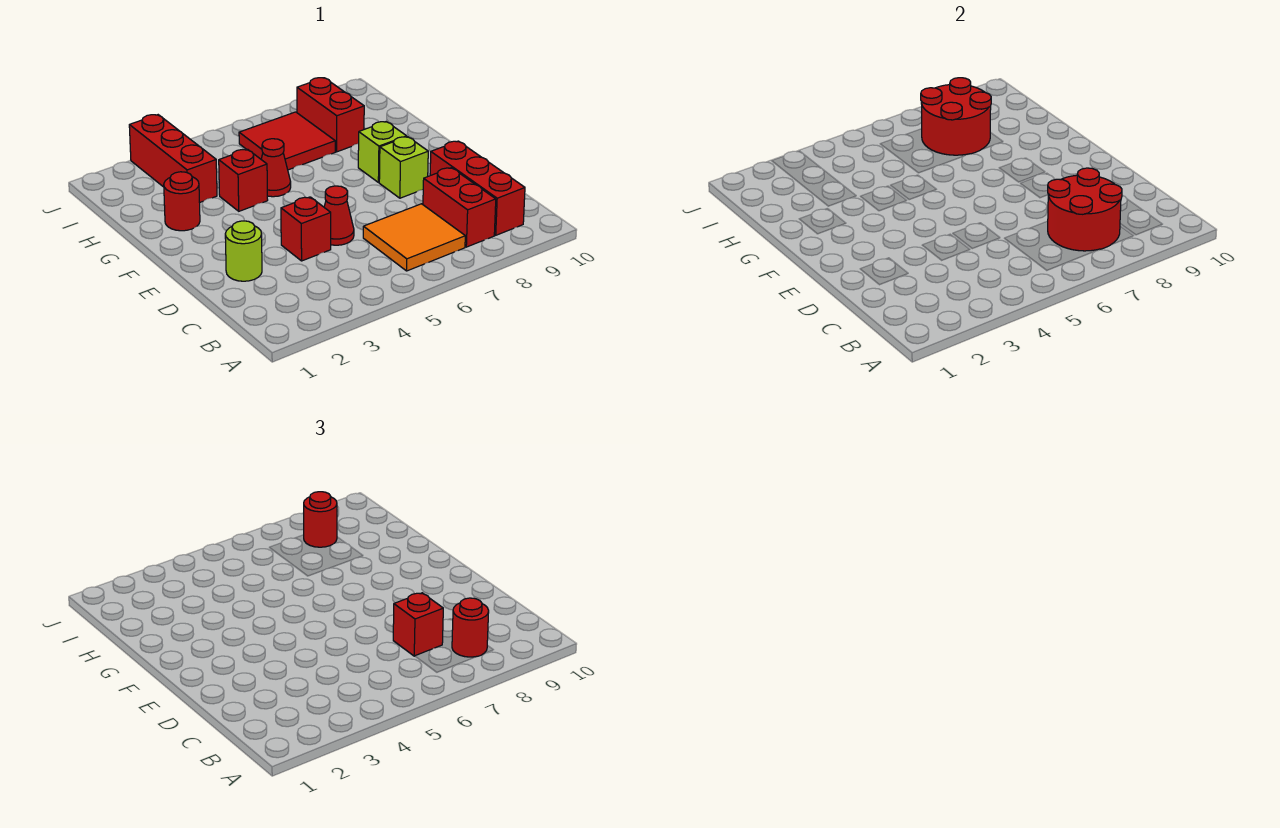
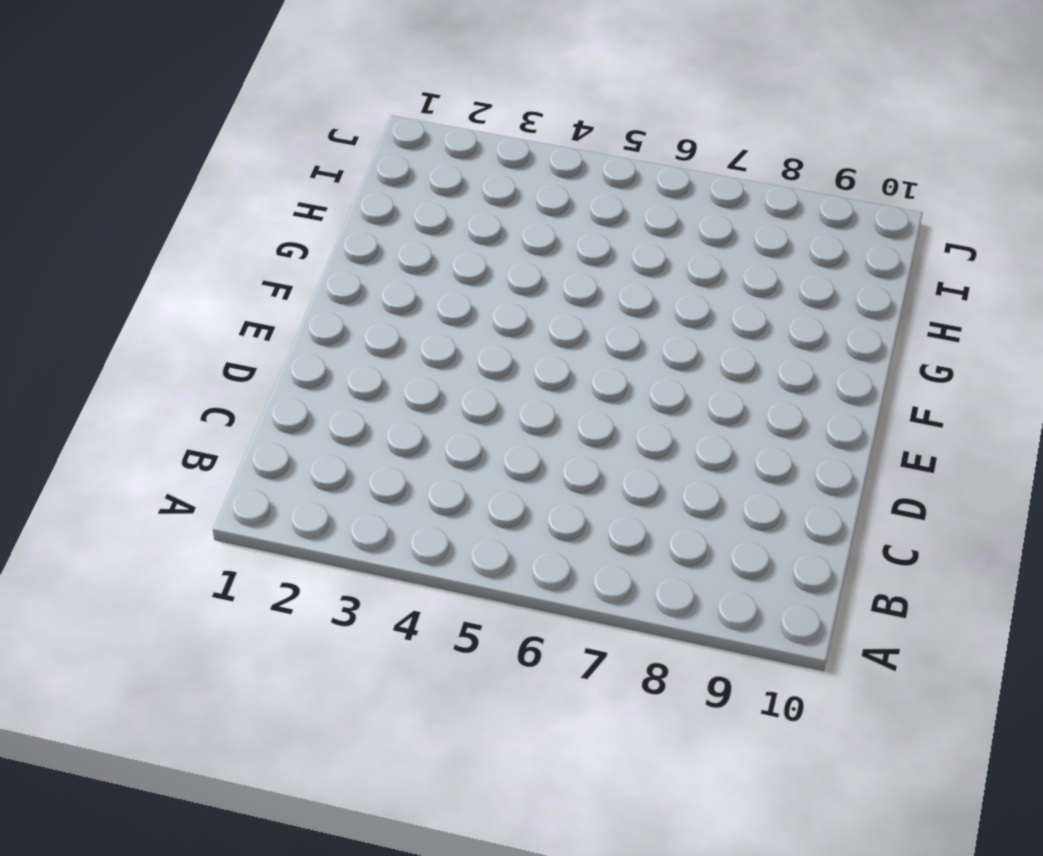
none -> orange tile B6:C7 level 1
none -> red brick B8:C8 level 1
none -> red brick B9:D9 level 1

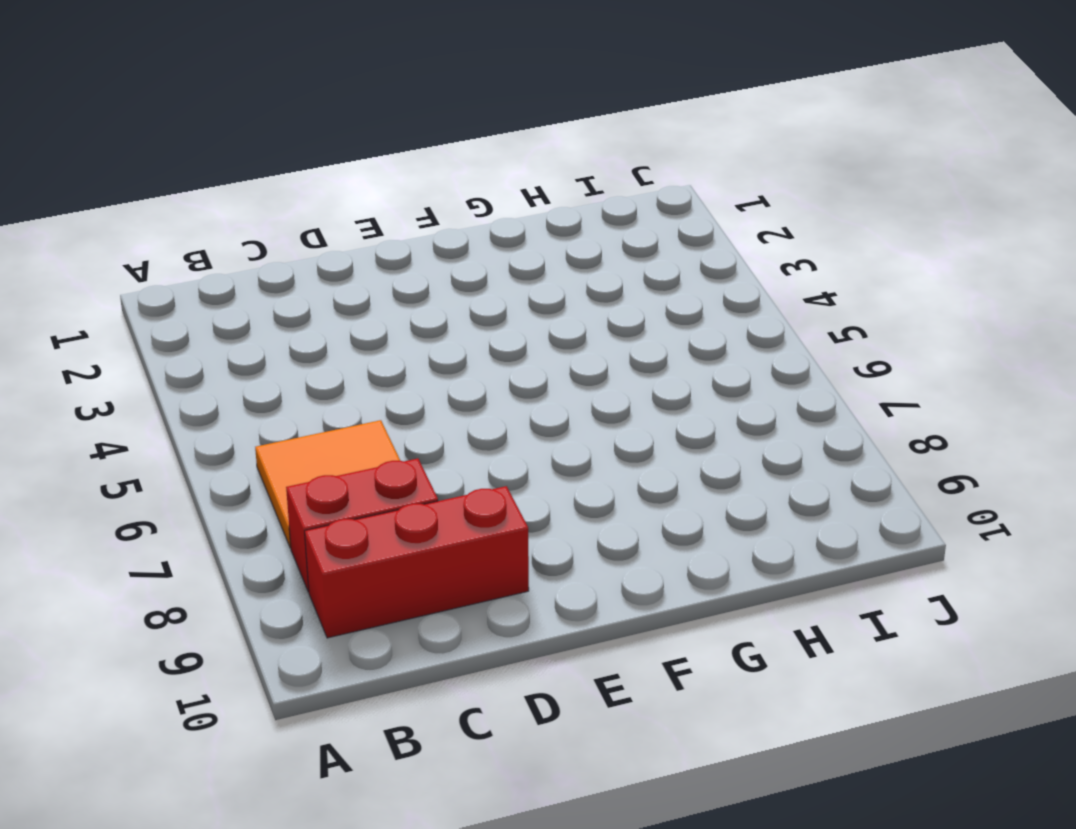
none -> lime round brick D2 level 1
none -> red brick D4 level 1
none -> red cone D5 level 1

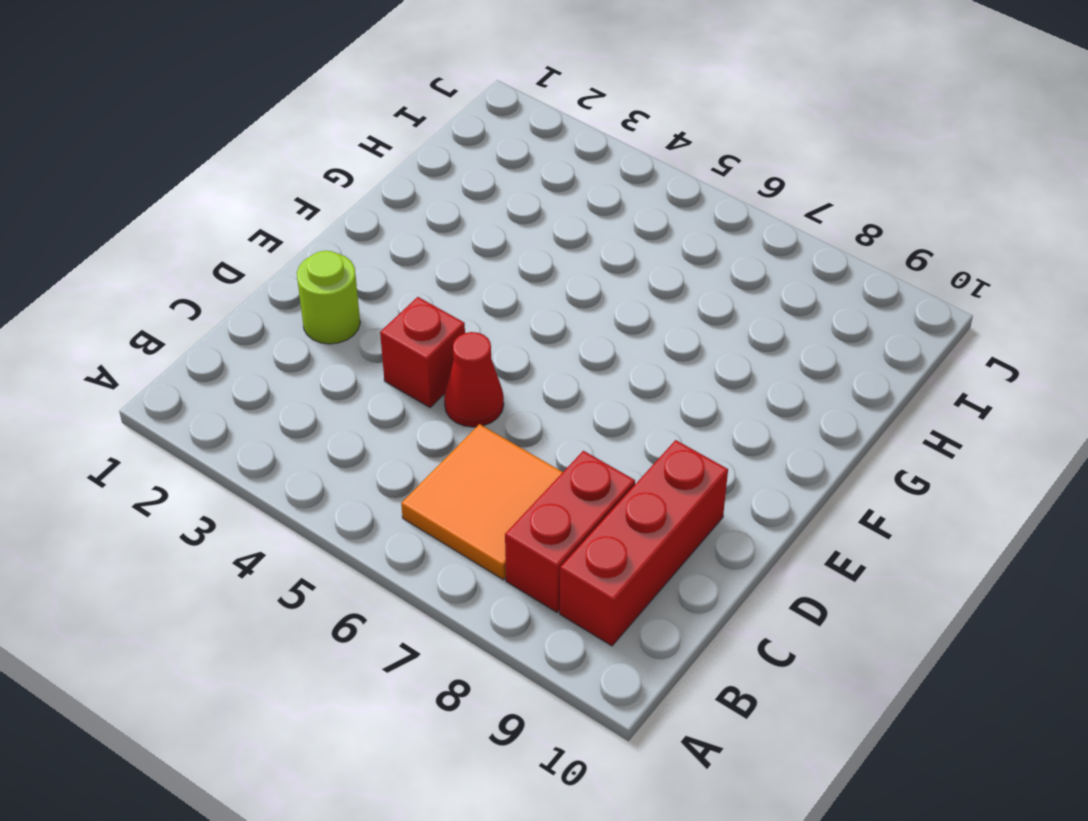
none -> lime brick E8 level 1
none -> lime brick F8 level 1
none -> red round brick G2 level 1

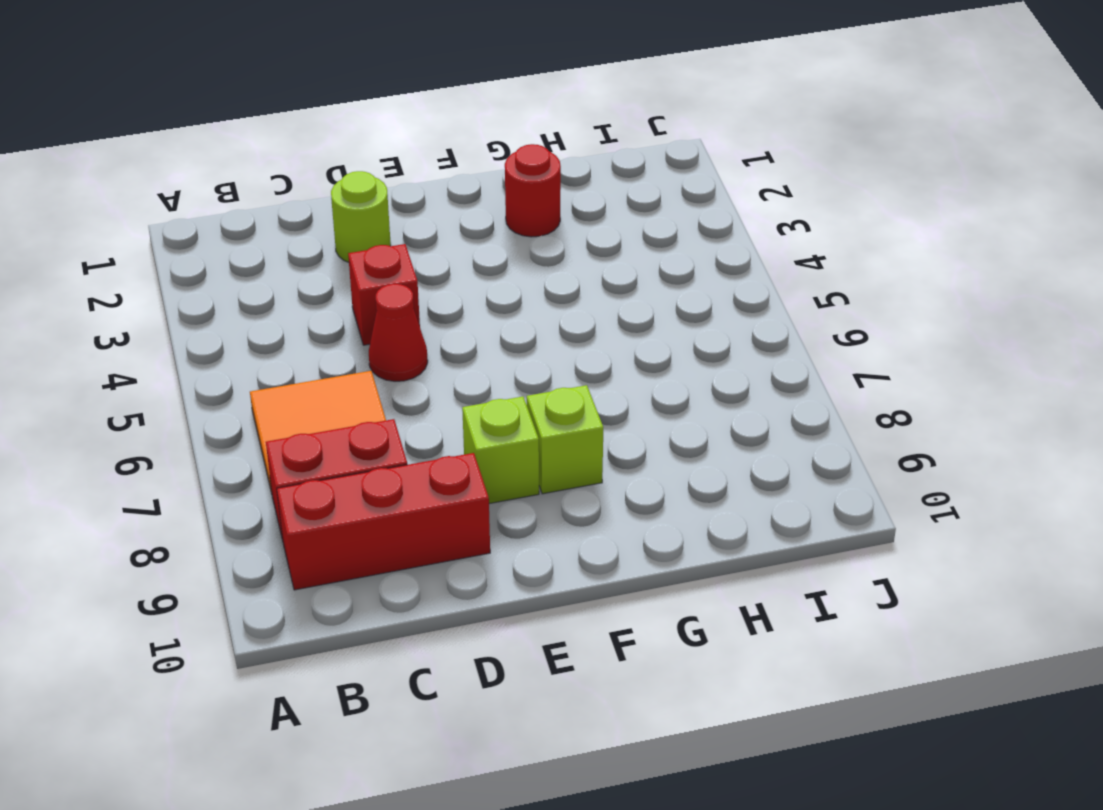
none -> red brick G4 level 1
none -> red cone G5 level 1
none -> red brick H3:J3 level 1

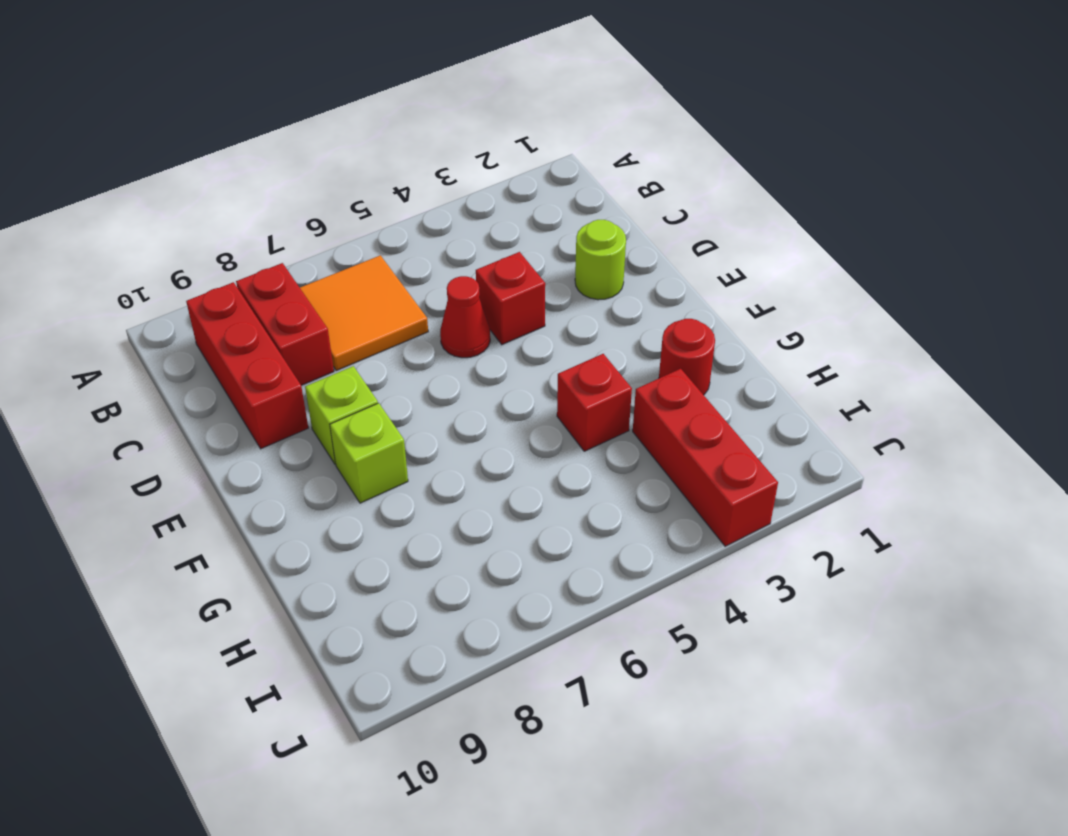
none -> red cone G5 level 1
none -> red tile H6:I7 level 1
none -> red brick H8:I8 level 1

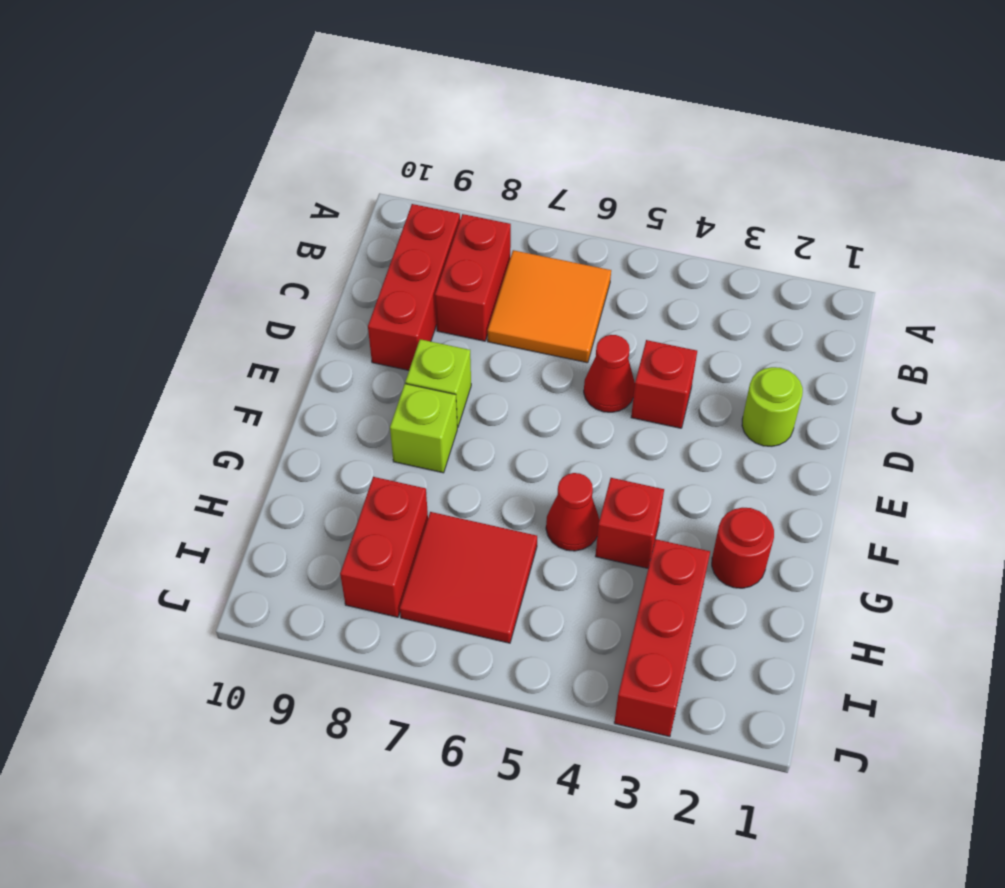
none -> red round brick B7:C8 level 2
none -> red round brick H7:I8 level 2
none -> red round brick B8 level 3

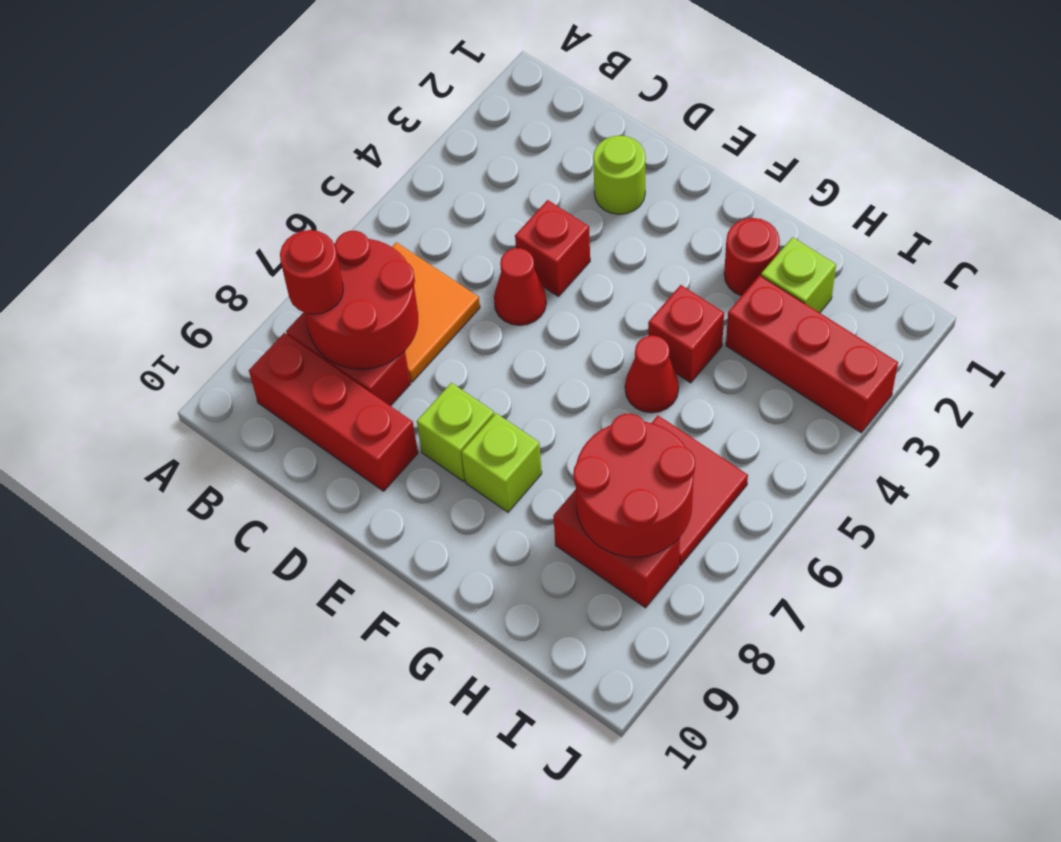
lime brick H2 level 1 -> none
none -> red brick C7 level 3
none -> red round brick I8 level 3

